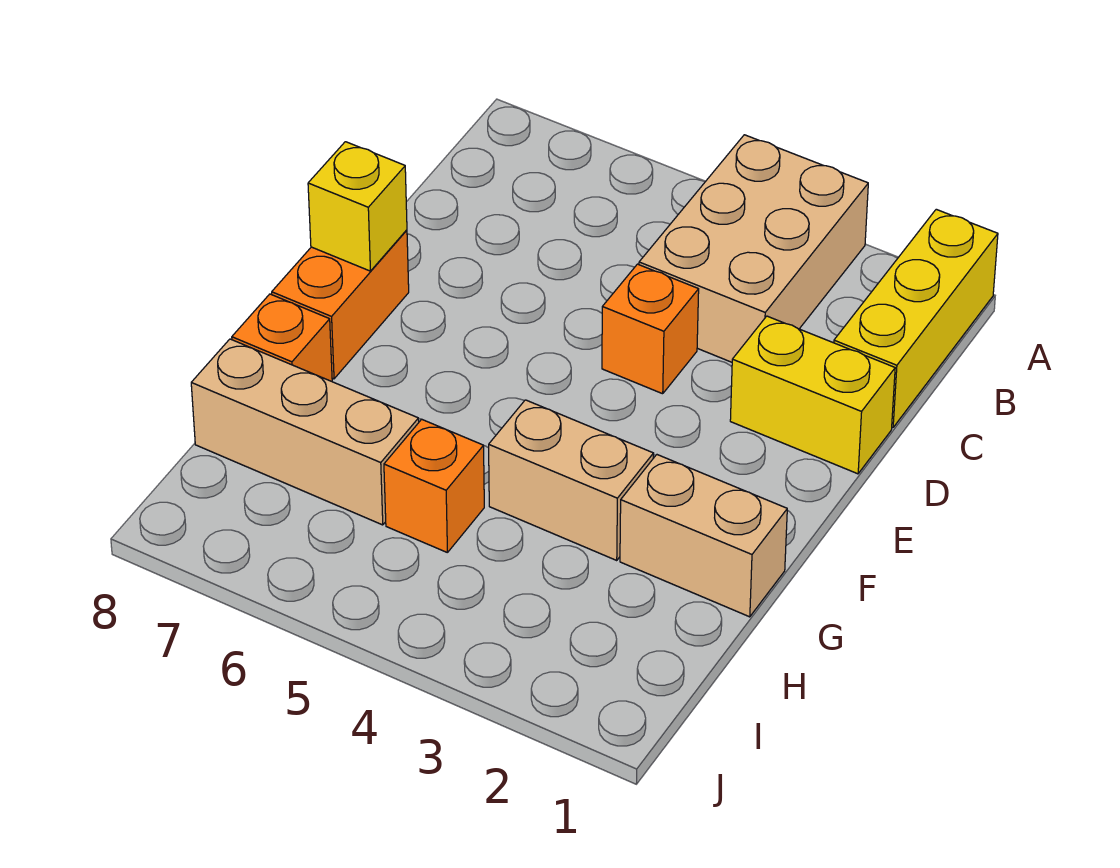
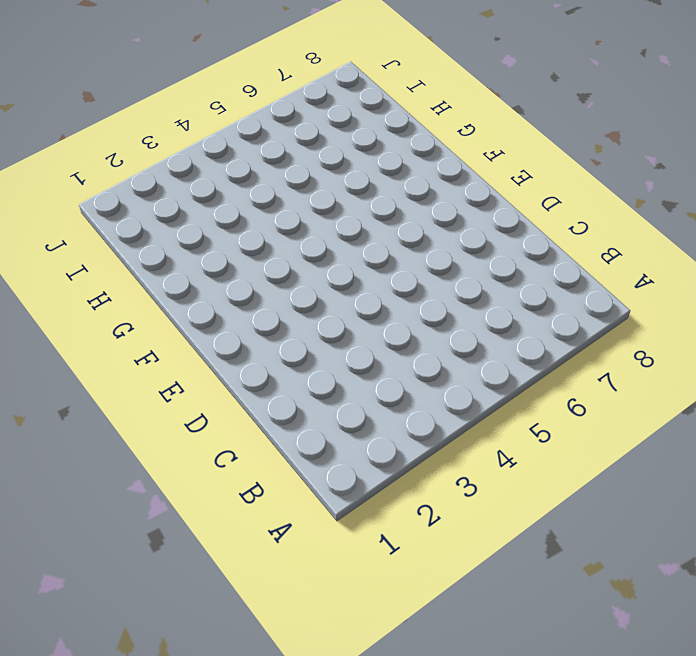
none -> yellow brick A1:C1 level 1
none -> tan brick A3:C4 level 1

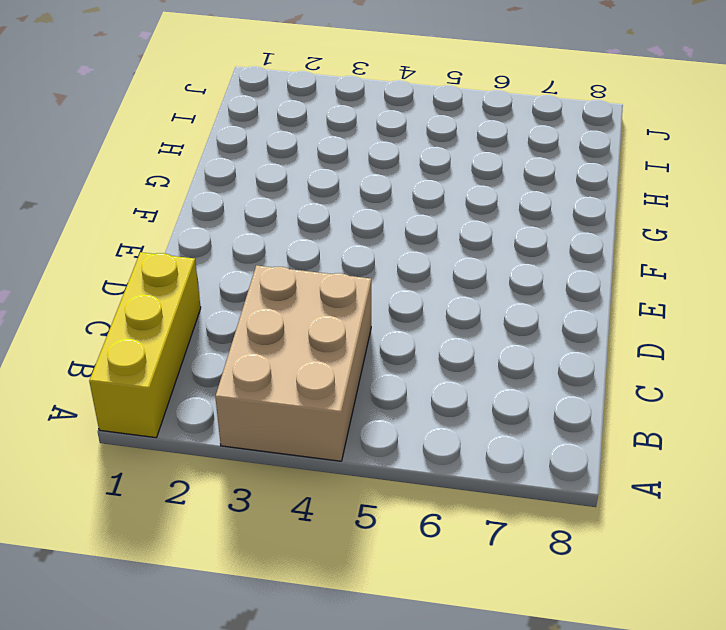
none -> yellow brick D1:D2 level 1
none -> orange brick D4 level 1

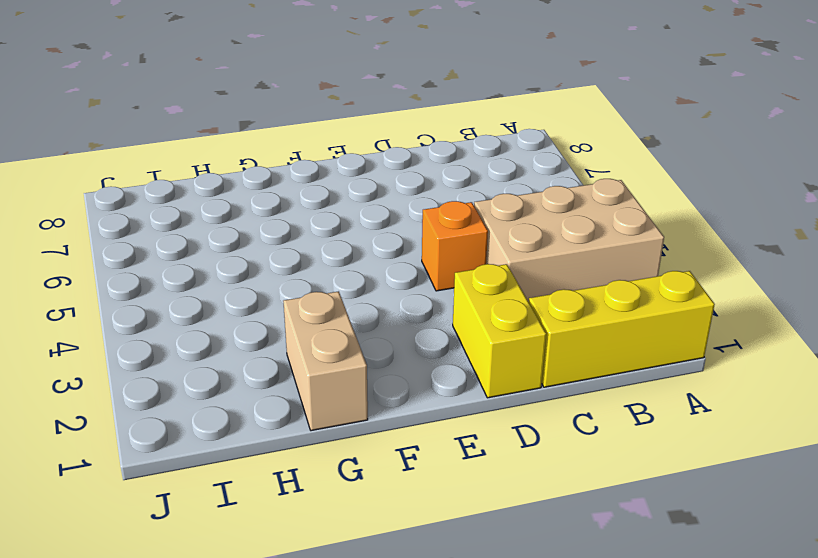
none -> orange brick E8:F8 level 1
none -> tan brick G3:G4 level 1

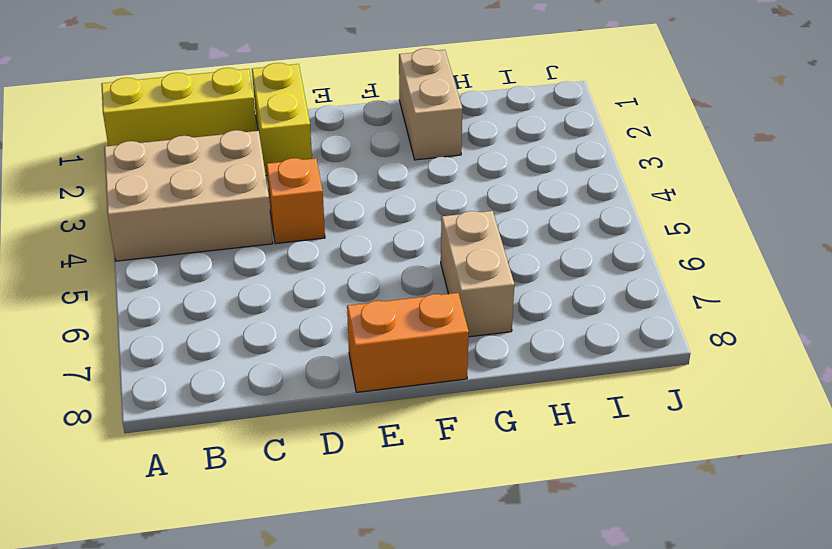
tan brick G6:G7 level 1 -> tan brick G3:G4 level 1
none -> orange brick G8 level 1
none -> orange brick H5 level 1

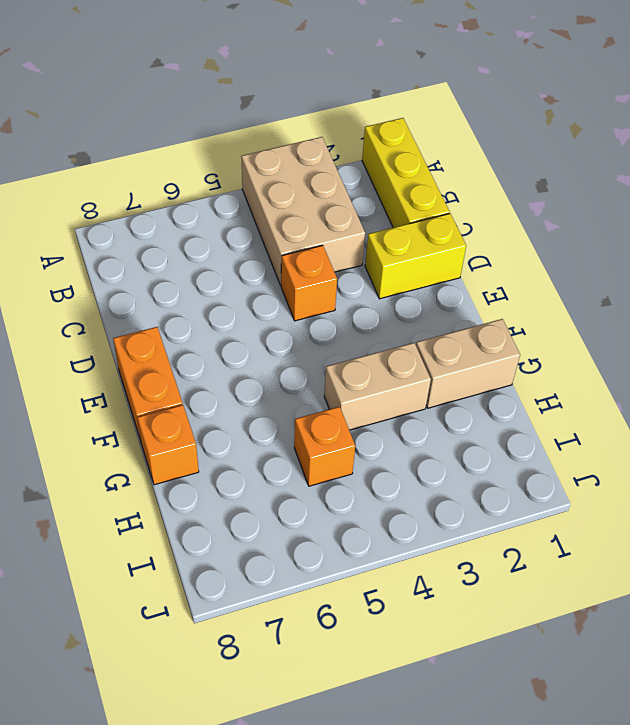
none -> tan brick H6:H8 level 1
none -> yellow brick E8 level 2

